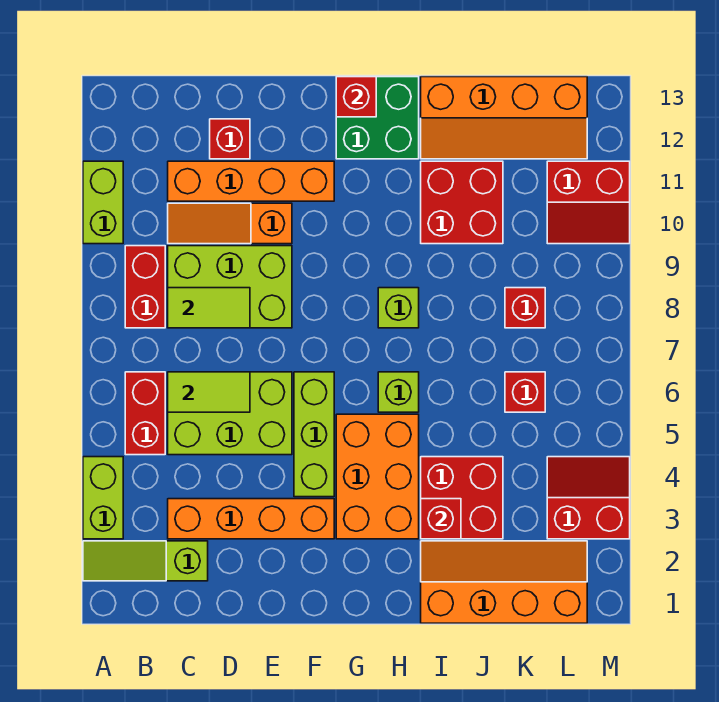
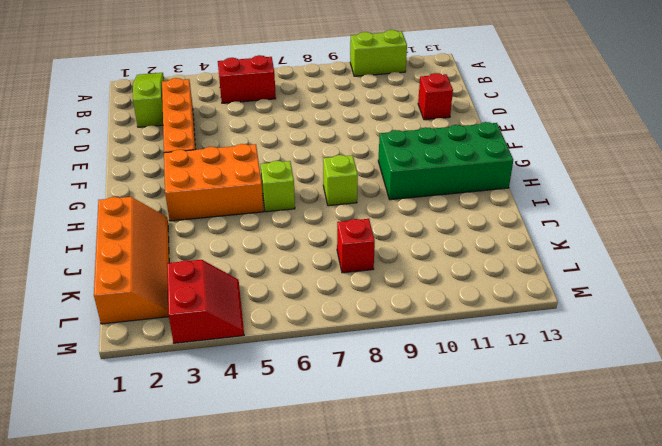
green brick G10:H13 level 1 -> green brick G12:H13 level 1
none -> lime brick A3:A4 level 1
none -> red brick B8:B9 level 1
none -> lime brick C5:E6 level 1

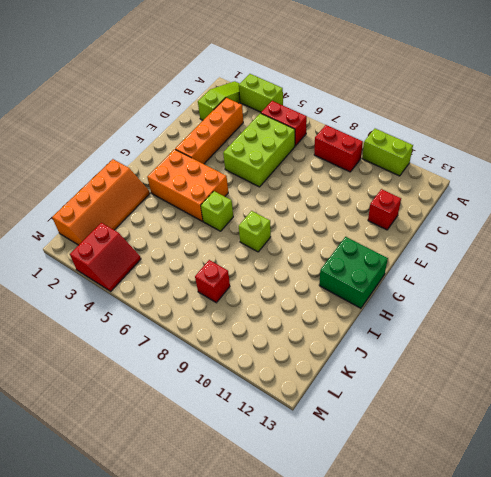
none -> lime brick C8:E9 level 1
none -> orange slope C10:E10 level 1 top E
none -> orange brick C11:F11 level 1

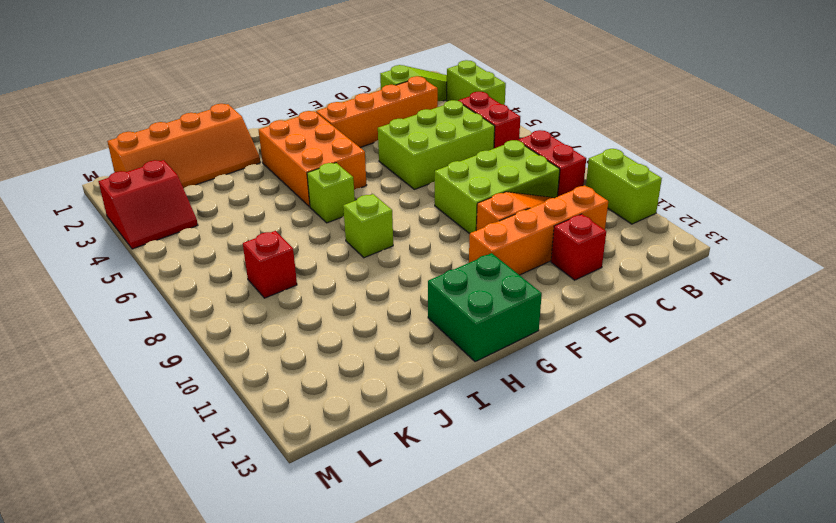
none -> lime brick F4:F6 level 1
none -> red brick I3:J4 level 1
none -> red brick I10:J11 level 1

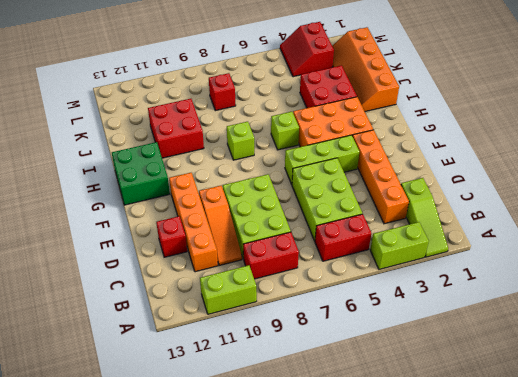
none -> orange slope I12:L13 level 1 top 13
none -> red brick K6 level 1
none -> red slope L10:M11 level 1 top 11

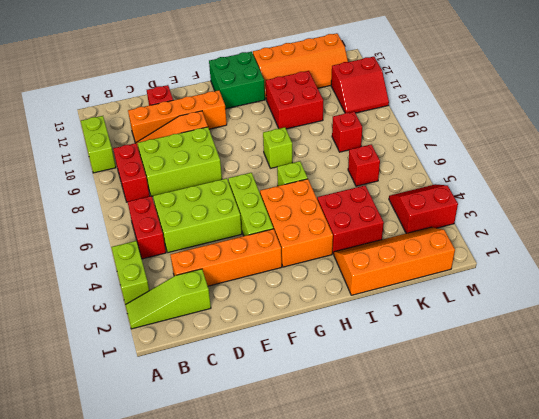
none -> lime tile C6:D6 level 2
none -> lime tile C8:D8 level 2
none -> red brick G13 level 2

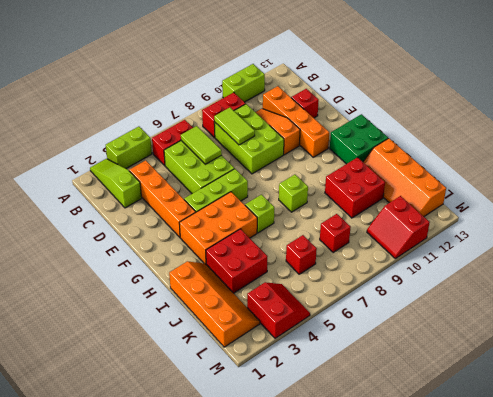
none -> red brick G13 level 2
none -> red brick I3 level 2

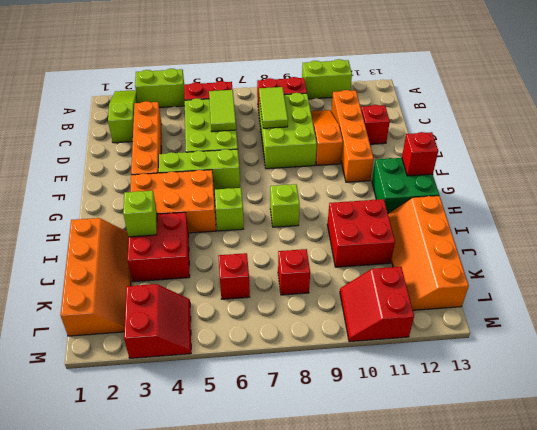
lime brick I3 level 2 -> red brick I3 level 2

